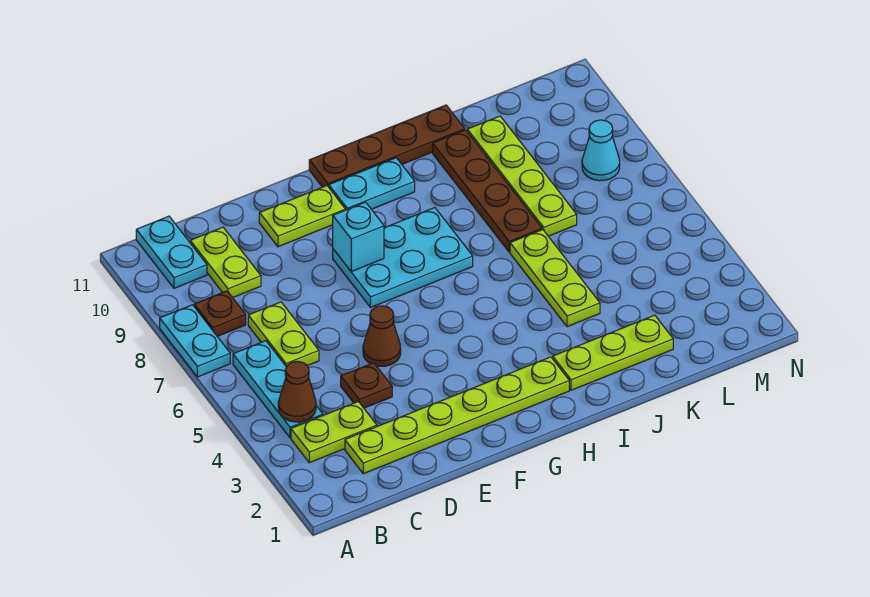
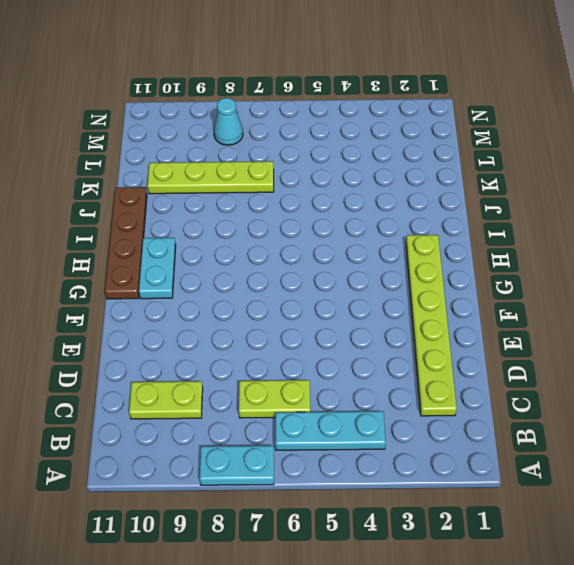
none -> lime plate B3:C3 level 1
none -> brown plate B8 level 1
none -> cyan plate B10:B11 level 1

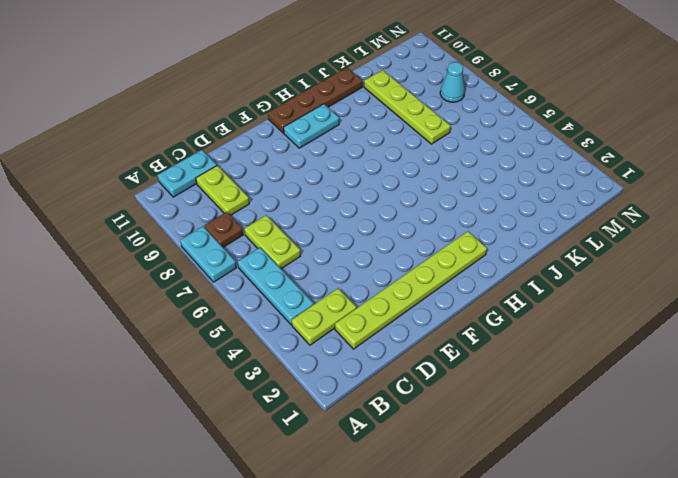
cyan plate B11:C11 level 1 -> cyan plate B10:B11 level 1
none -> brown plate D4 level 1
none -> brown cone E5 level 1
none -> lime plate E10:F10 level 1

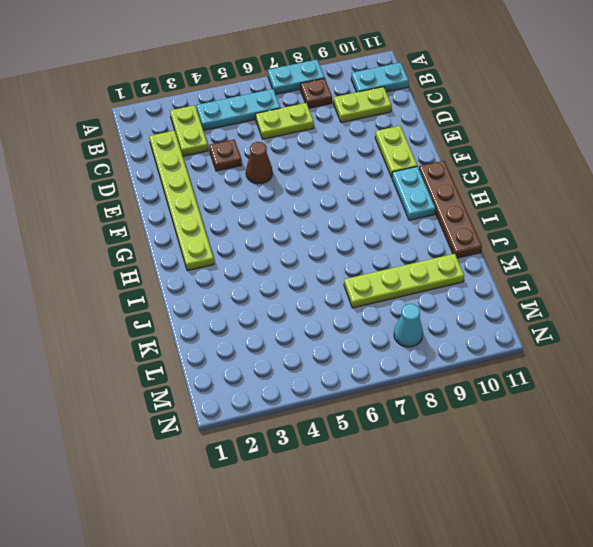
none -> cyan plate F7:H8 level 1
none -> lime plate I2:K2 level 1
none -> lime plate J4:J6 level 1

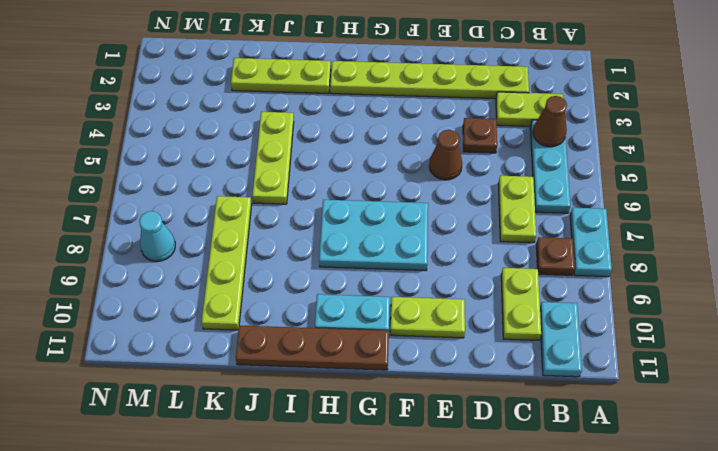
none -> brown plate J7:J10 level 1
none -> cyan brick F8 level 2

